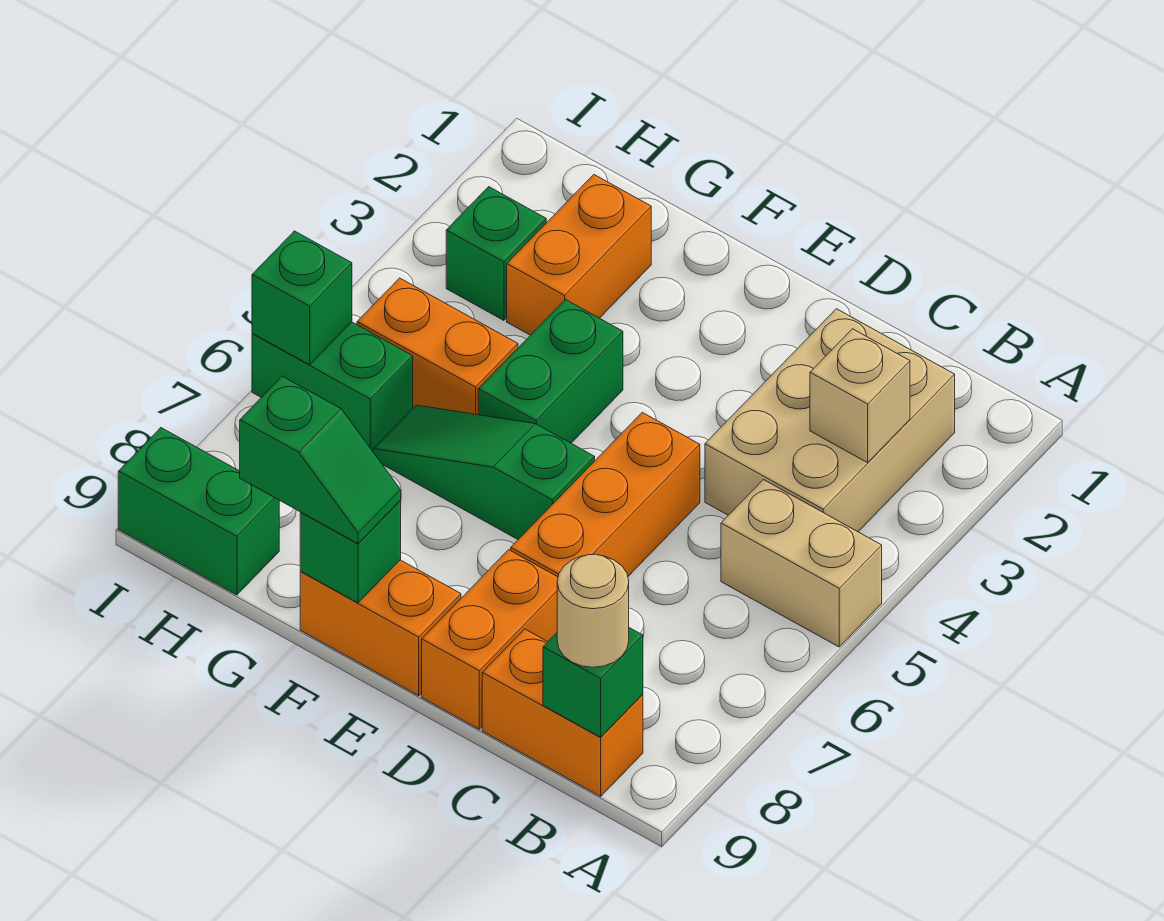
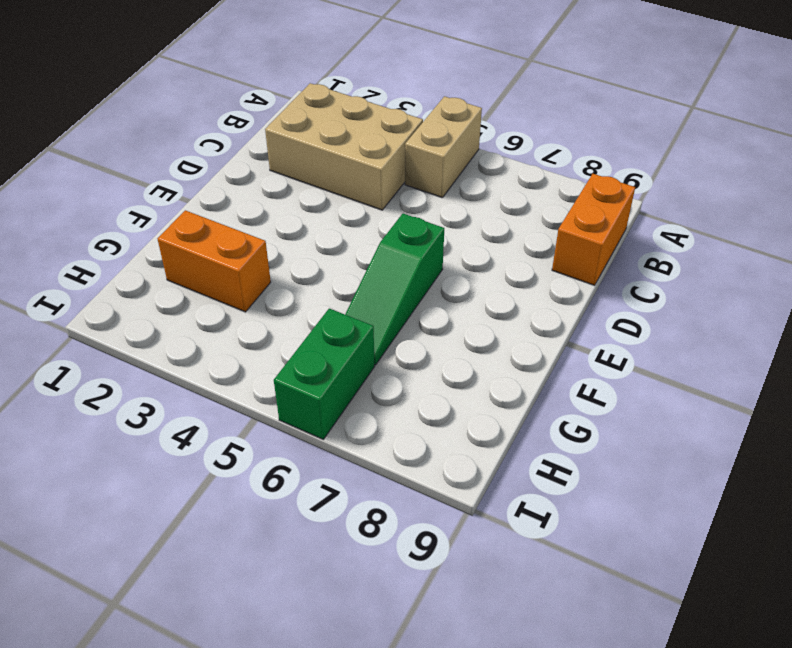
none -> orange brick D5:D7 level 1
none -> orange brick D8:D9 level 1
none -> orange brick E9:F9 level 1

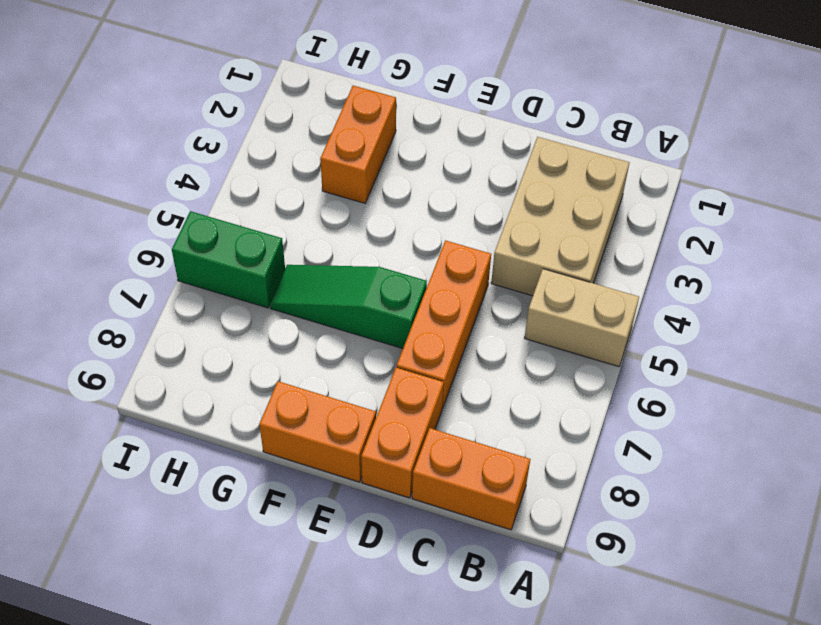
none -> green brick F4:F5 level 1
none -> orange brick G5:H5 level 1
none -> green brick H3 level 1

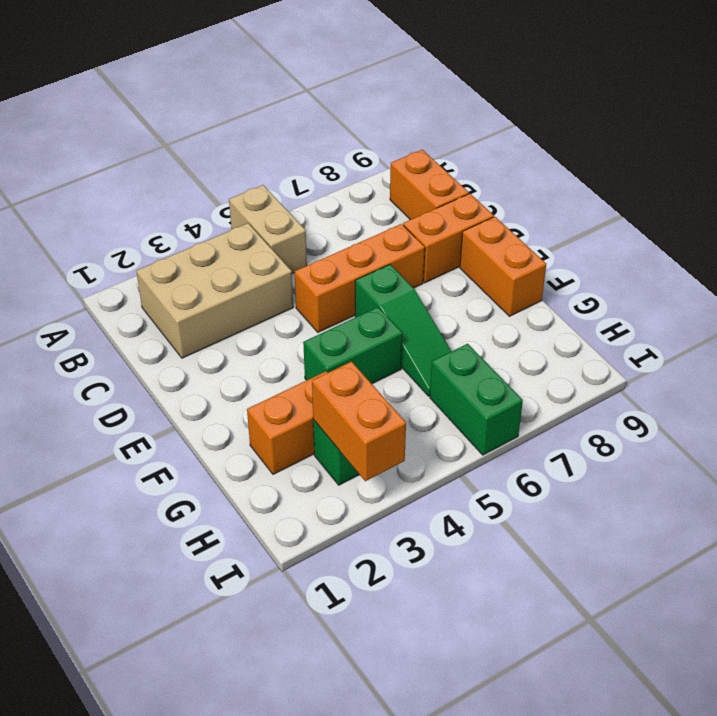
orange brick H3:I3 level 2 -> orange brick G5:H5 level 1
none -> green brick H9:I9 level 1
none -> tan brick B3 level 2
none -> green brick B9 level 2

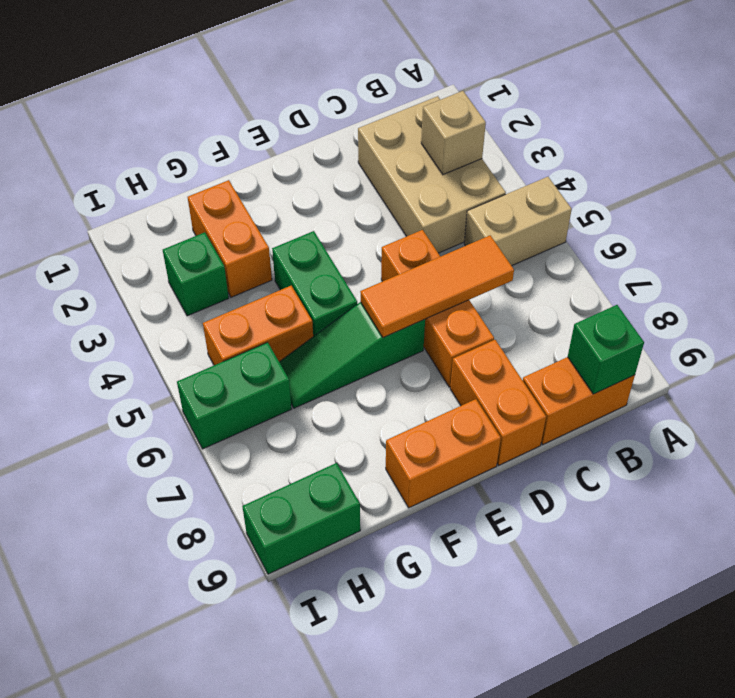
orange tile C6:E6 level 2 -> none
none -> green brick F9 level 2
none -> green brick I6 level 2
none -> tan round brick B9 level 3

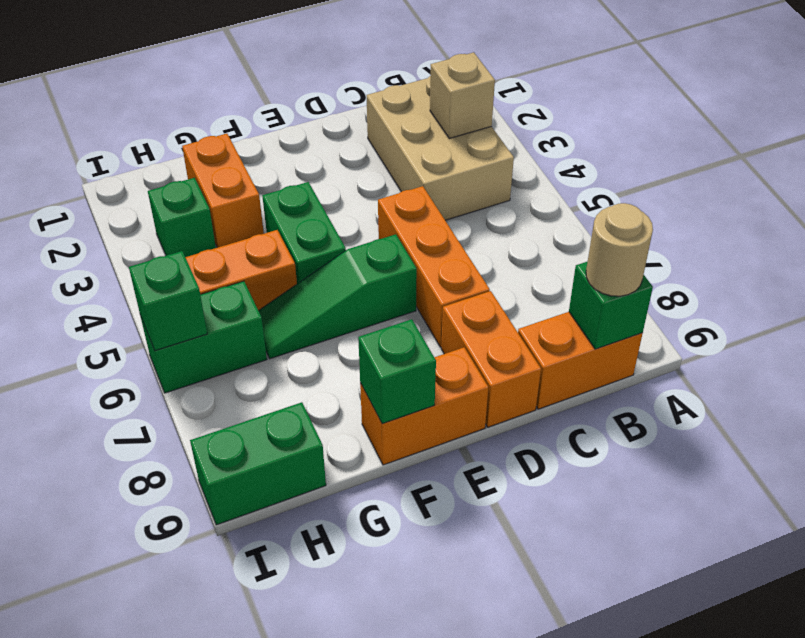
none -> tan brick A5:B5 level 1
none -> green slope F9:G9 level 3 top G

